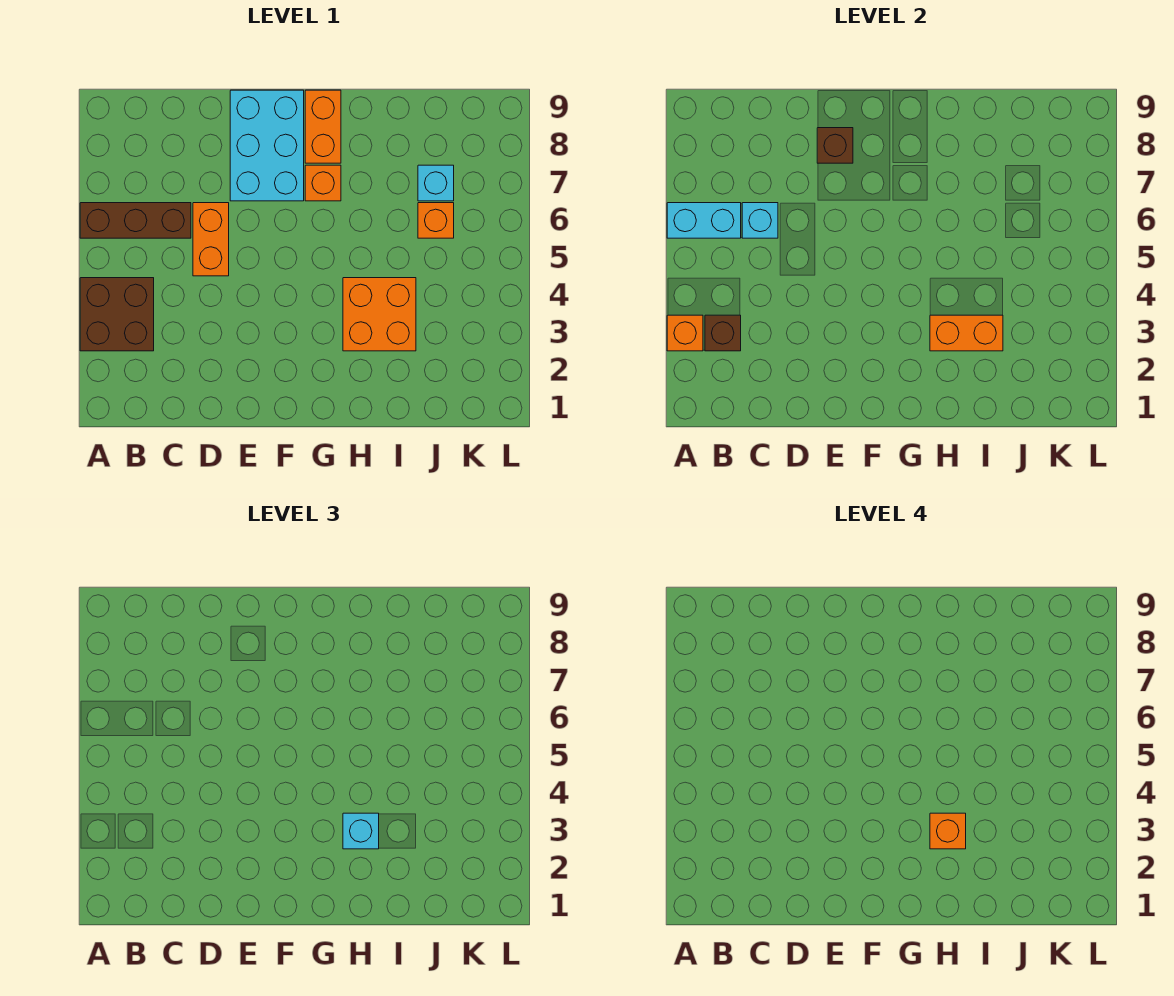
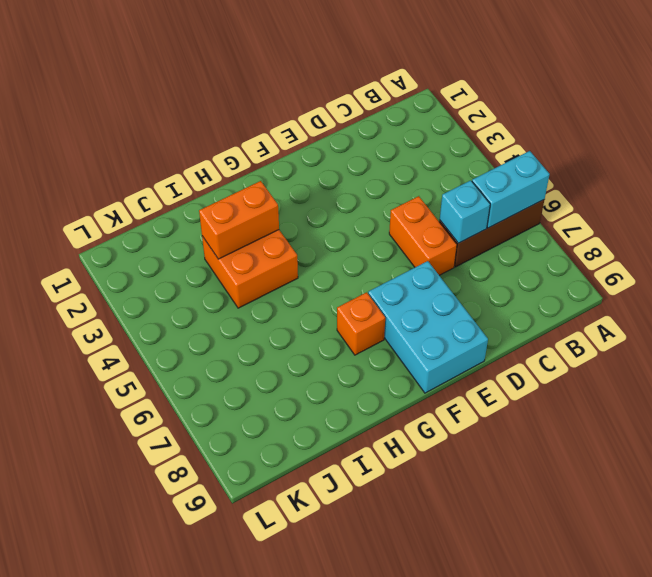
none -> brown brick A3:B4 level 1
none -> orange brick G8:G9 level 1
none -> orange brick J6 level 1

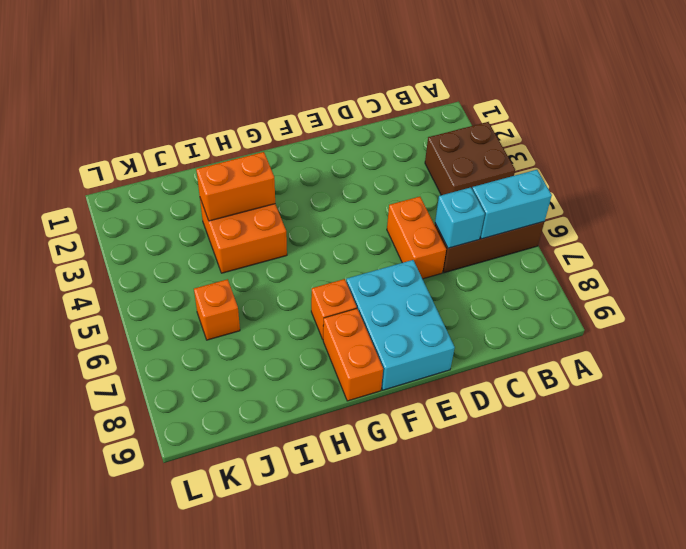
none -> cyan brick J7 level 1
none -> orange brick A3 level 2
none -> brown brick B3 level 2

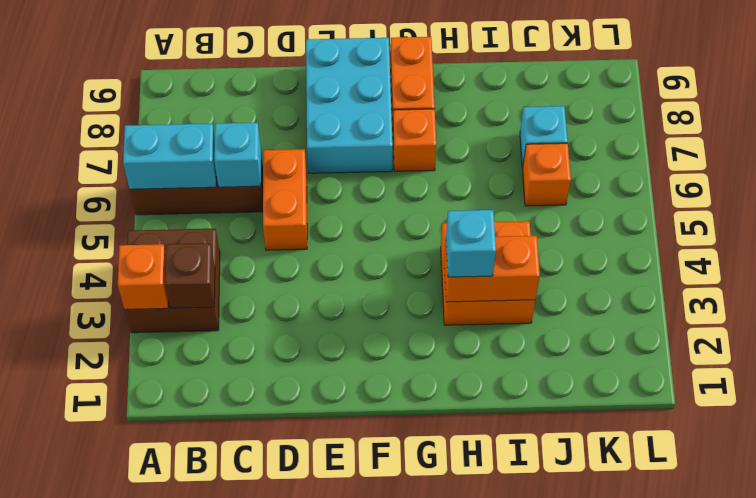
none -> brown brick E8 level 2
none -> orange brick H3 level 4

